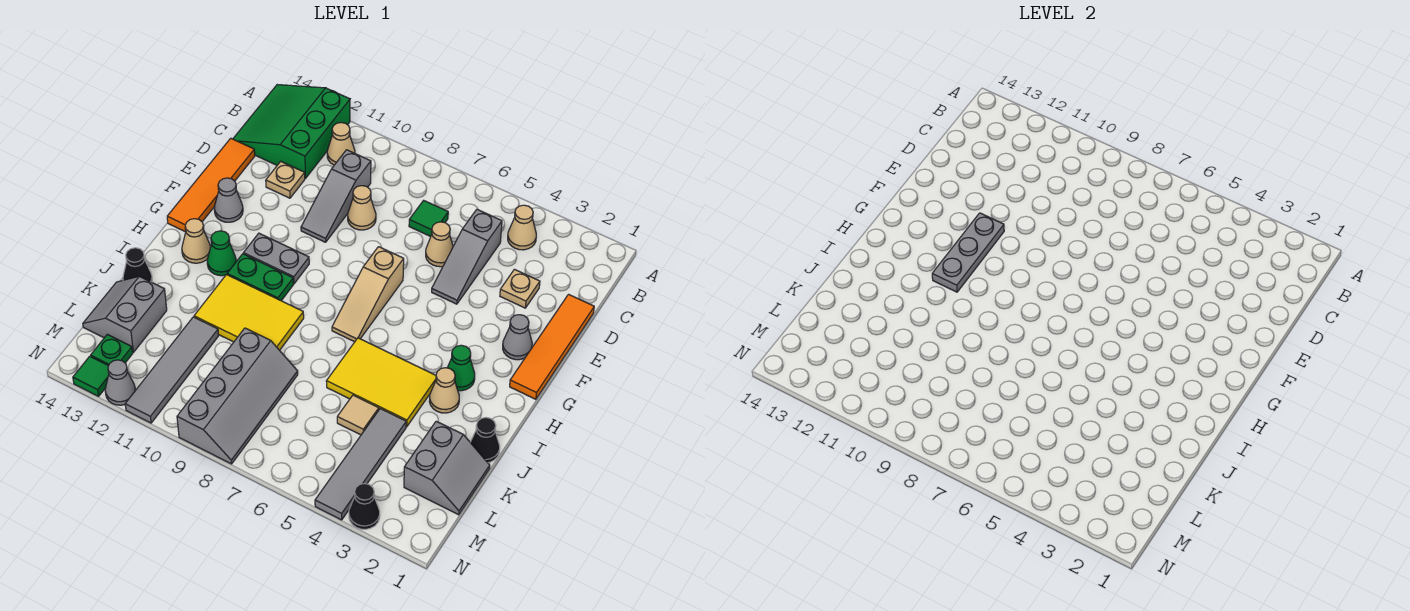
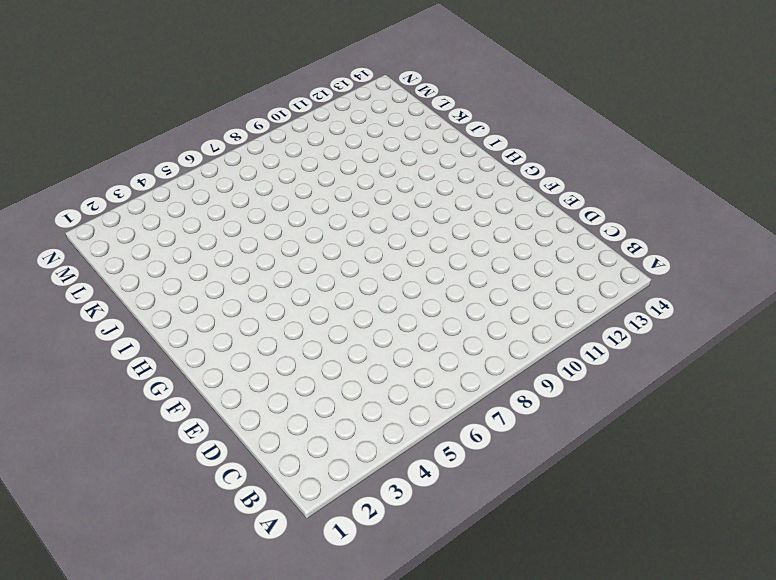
none -> green slope A12:C14 level 1 top 12
none -> tan cone B4 level 1
none -> tan cone B11 level 1
none -> grey slope C5:E5 level 1 top C

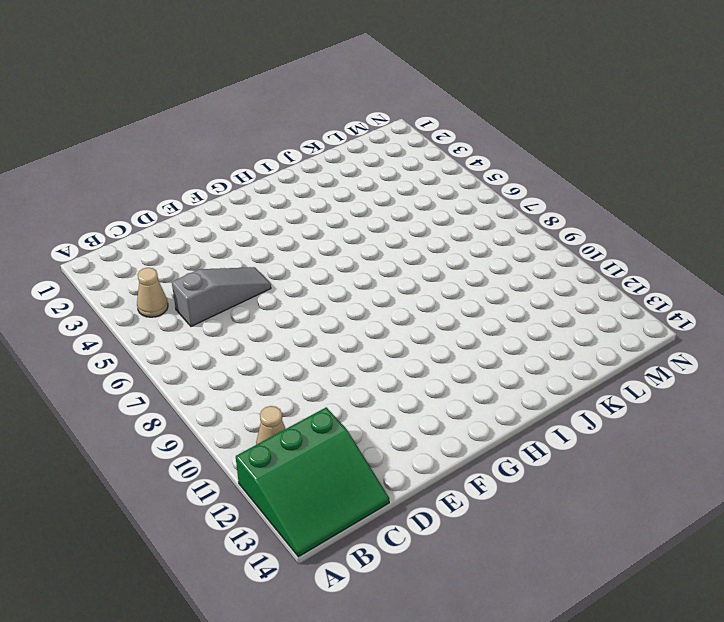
none -> green tile C7 level 1
none -> grey slope C10:E10 level 1 top C
none -> orange tile D1:G1 level 1
none -> tan plate D3 level 1

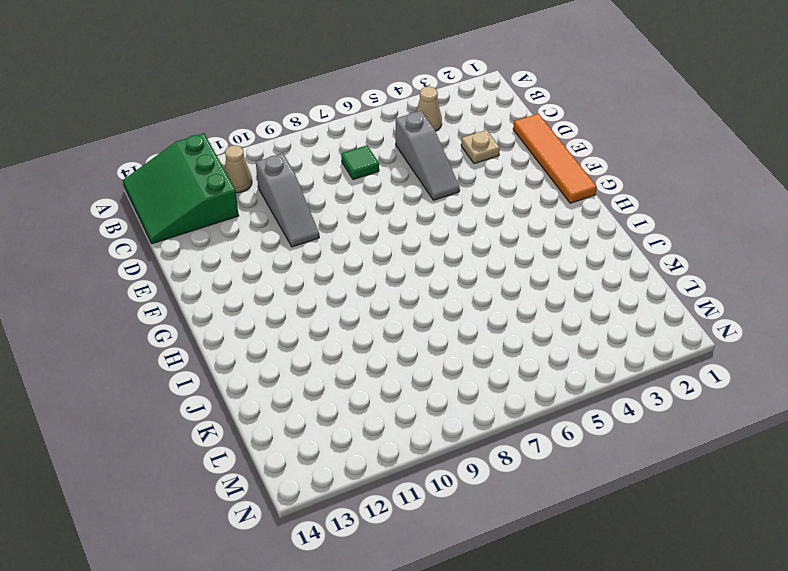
none -> tan cone D6 level 1
none -> tan cone D9 level 1
none -> tan plate D12 level 1
none -> orange tile D14:G14 level 1

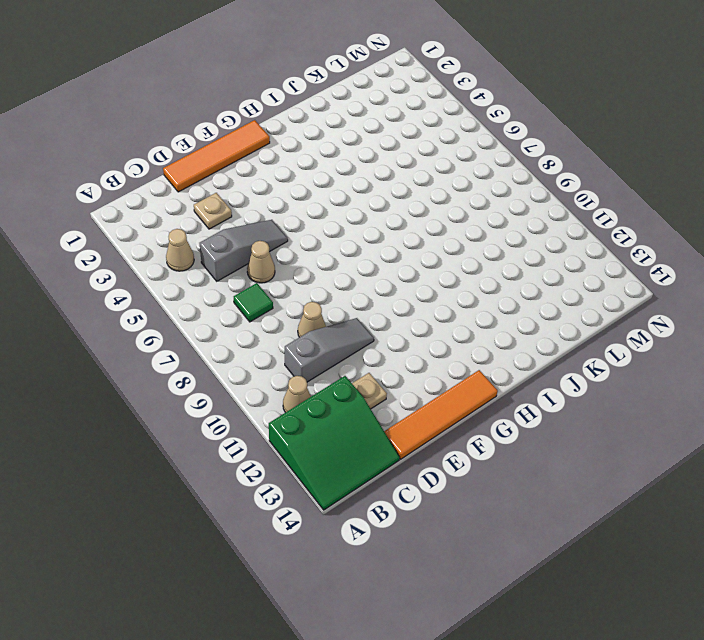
none -> grey cone F2 level 1
none -> tan slope F7:H7 level 1 top F
none -> grey cone F13 level 1
none -> grey plate G10:G11 level 1

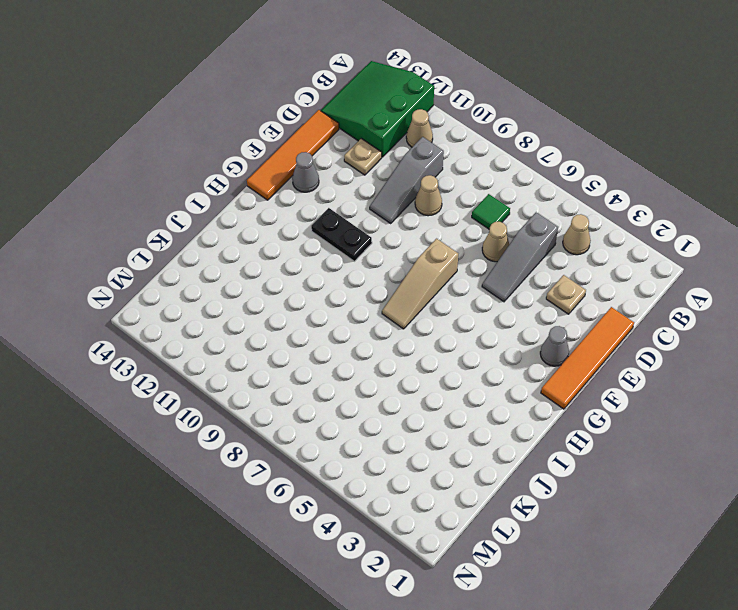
black plate G10:G11 level 1 -> grey plate G10:G11 level 1
none -> green cone H3 level 1
none -> green plate H10:H11 level 1
none -> green cone H12 level 1
none -> tan cone H13 level 1

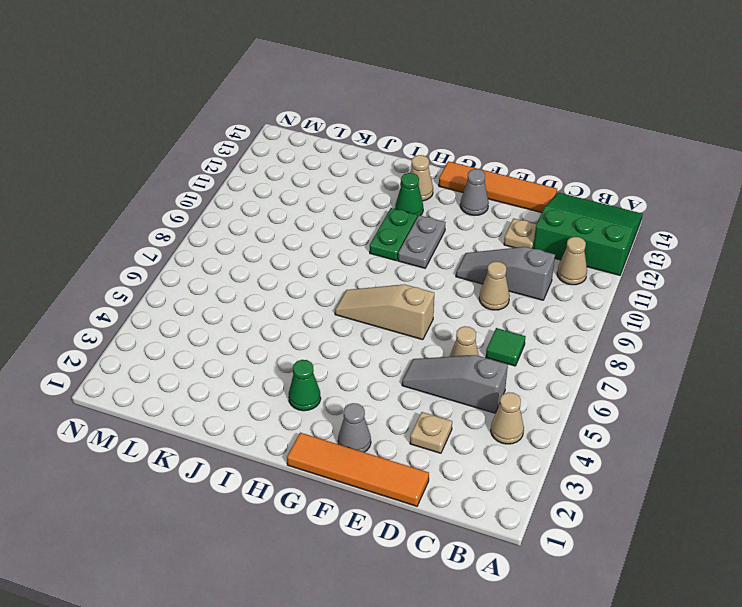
none -> tan cone I3 level 1
none -> yellow tile I4:J6 level 1
none -> yellow tile I9:J11 level 1
none -> black cone J1 level 1

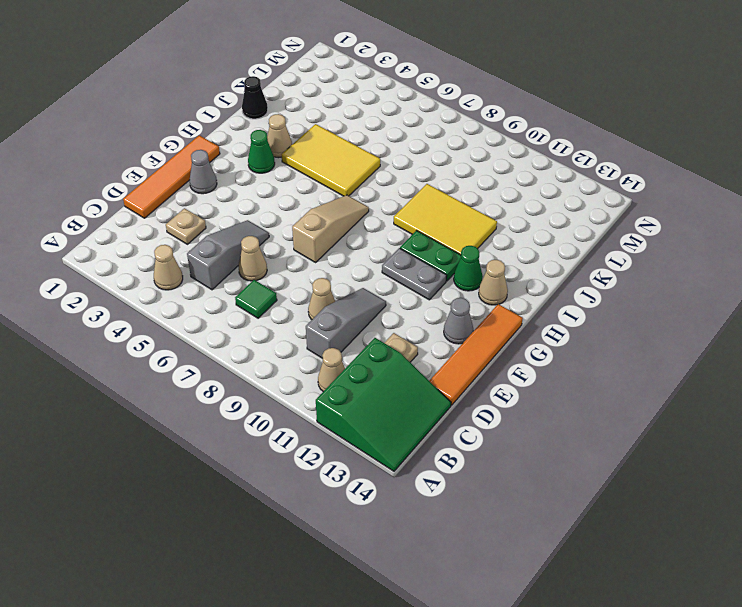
none -> black cone J14 level 1
none -> grey slope K1:L2 level 1 top 2
none -> grey tile K4:N4 level 1
none -> tan tile K5 level 1

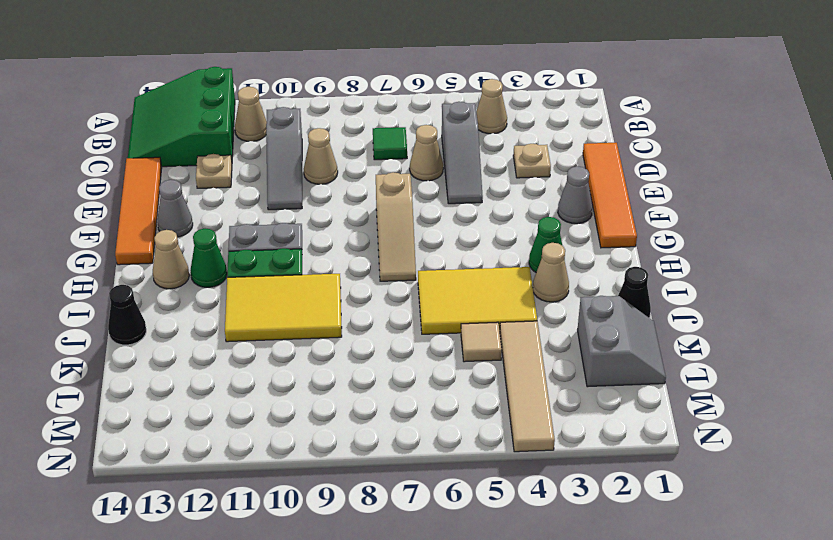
tan tile K4:N4 level 1 -> grey tile K4:N4 level 1
none -> grey slope K8:N9 level 1 top 9
none -> grey tile K11:N11 level 1
none -> grey slope K13:L14 level 1 top 13
none -> green plate M13 level 1

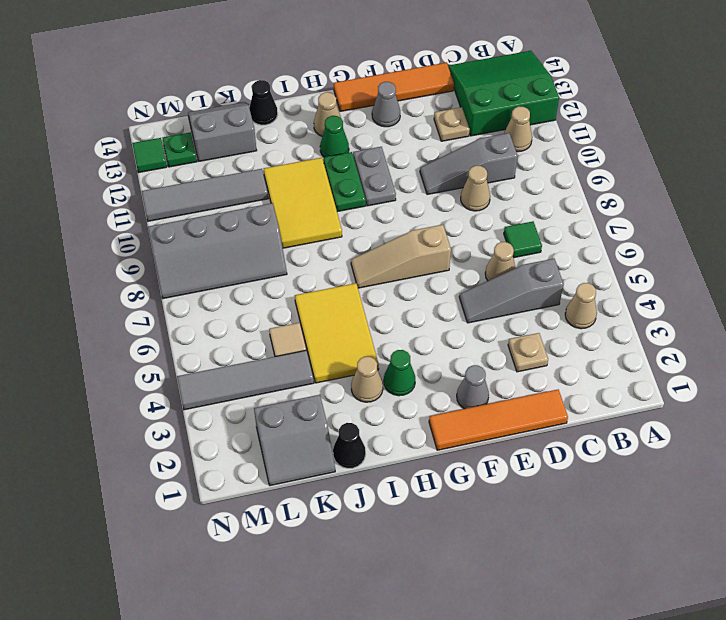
none -> black cone N3 level 1
none -> grey cone N12 level 1
none -> grey plate F11:H11 level 2

